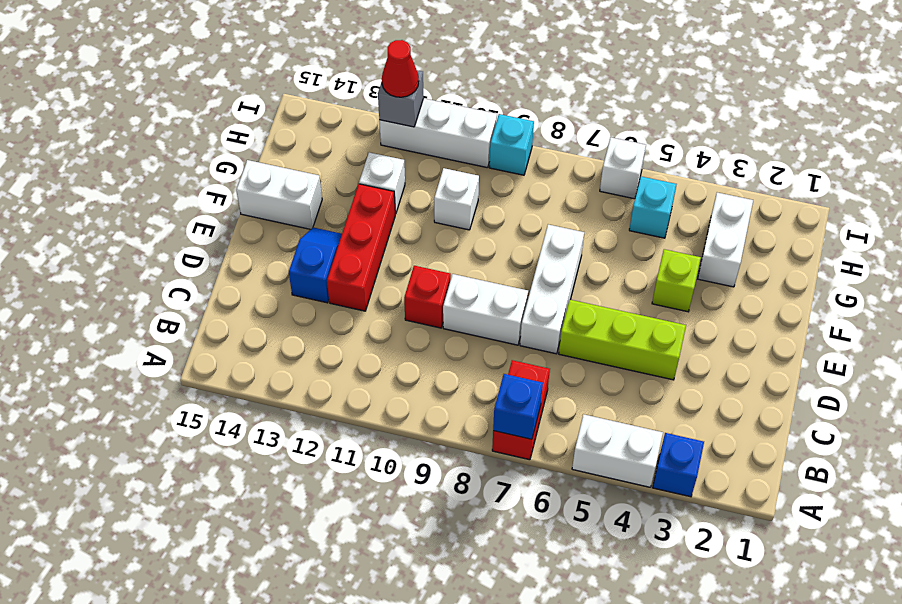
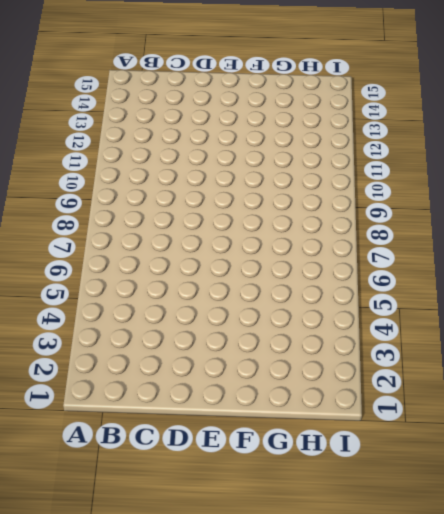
none -> blue brick A3 level 1
none -> white brick A4:A5 level 1
none -> red brick A7:B7 level 1

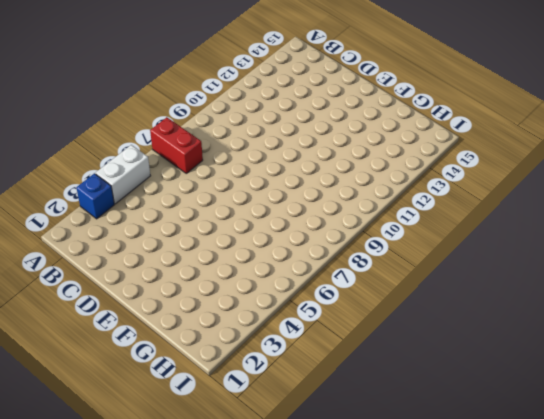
none -> lime brick D4:D6 level 1
none -> white brick D7:F7 level 1
none -> white brick D8:D9 level 1

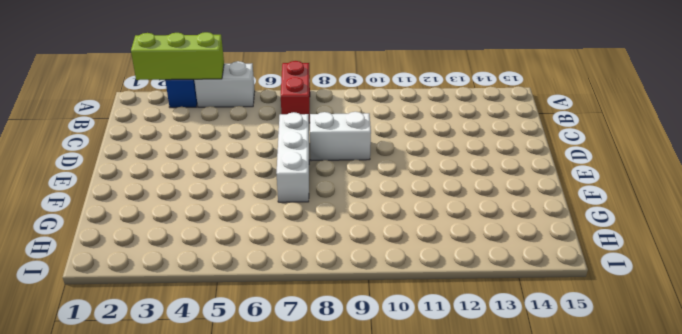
lime brick A2:A4 level 2 -> lime brick D4:D6 level 1
none -> red brick D10 level 1
none -> red brick D12:F12 level 1
none -> blue slope D13:E13 level 1 top D

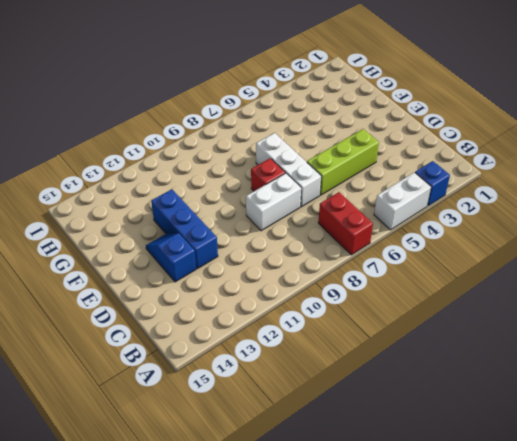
blue brick D12:F12 level 1 -> red brick D12:F12 level 1
red brick E8 level 1 -> red brick D10 level 1
none -> lime brick F4 level 1
none -> white brick F14:F15 level 1
none -> white brick G3:H3 level 1

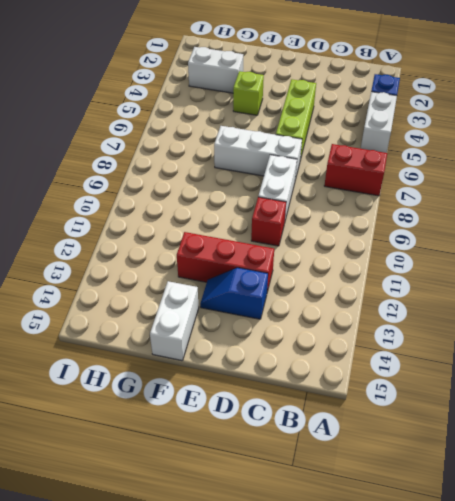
none -> white brick G10 level 1
none -> white brick G12 level 1
none -> cyan brick H5 level 1

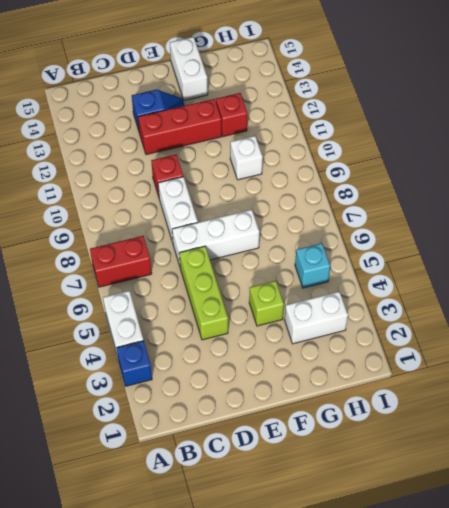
red brick G12 level 1 -> white brick G12 level 1
none -> white brick I6 level 1
none -> cyan brick I9 level 1
none -> white brick I10:I12 level 1

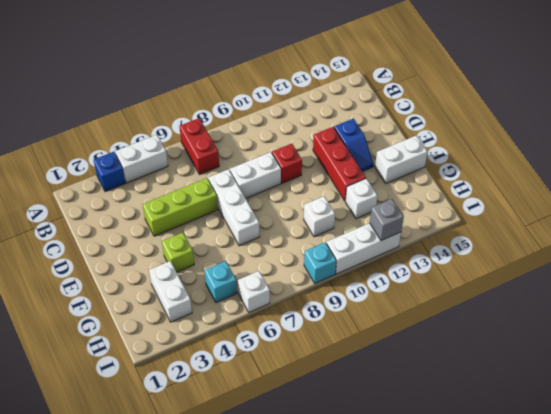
none -> blue brick A7 level 2
none -> red cone I12 level 3

